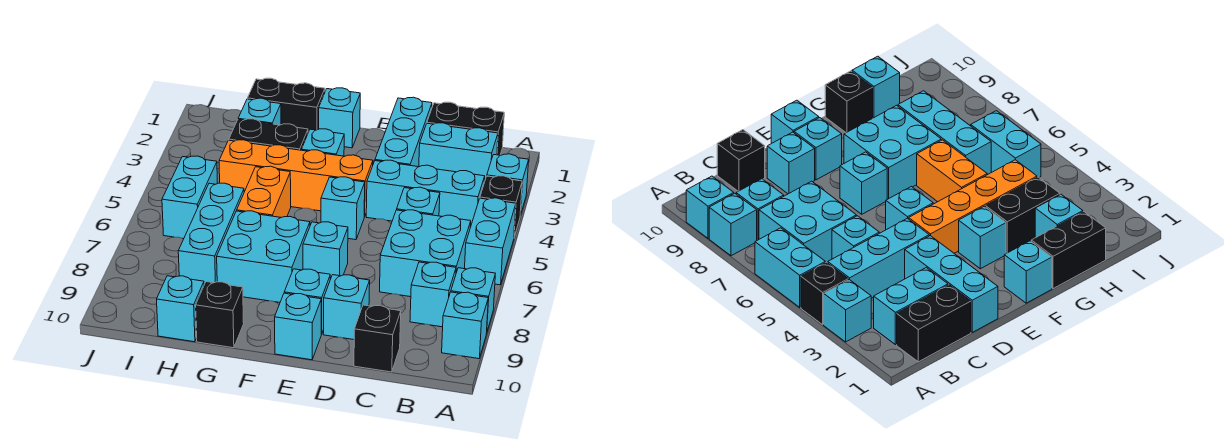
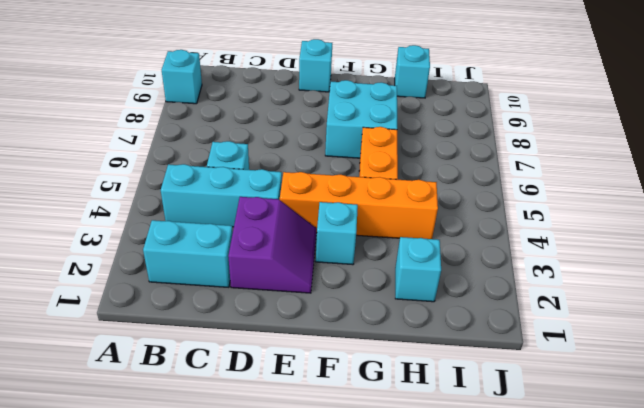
purple slope D2:E3 level 1 top D -> cyan brick D1:D3 level 1
none -> cyan brick A3 level 1
none -> black brick A4 level 1
none -> cyan brick A5:A6 level 1
none -> cyan brick A8 level 1

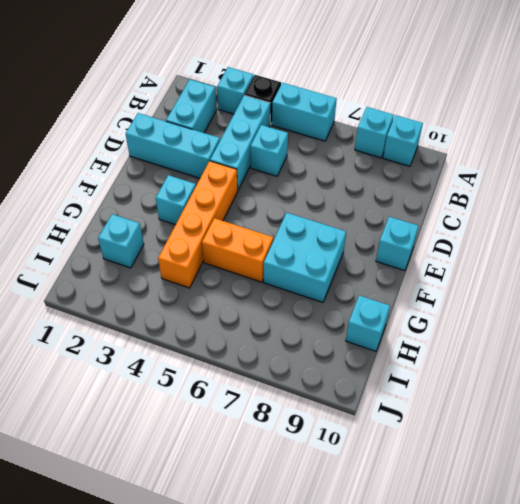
none -> black brick B1:C1 level 1
none -> cyan brick B6:C7 level 1
none -> cyan brick B8 level 1
none -> black brick C10 level 1

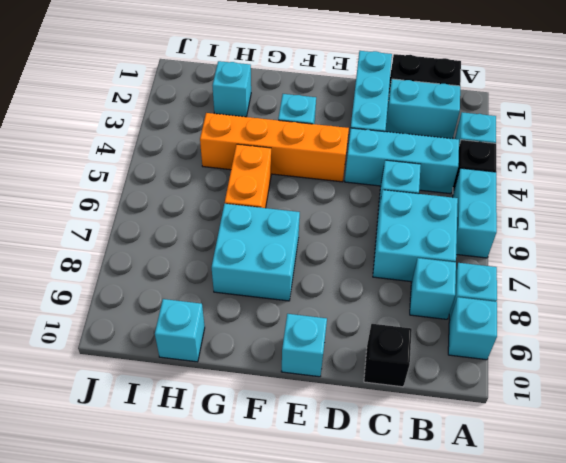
none -> cyan brick D9 level 1
none -> cyan brick E5 level 1
none -> cyan brick E7 level 1
none -> cyan brick E9 level 1

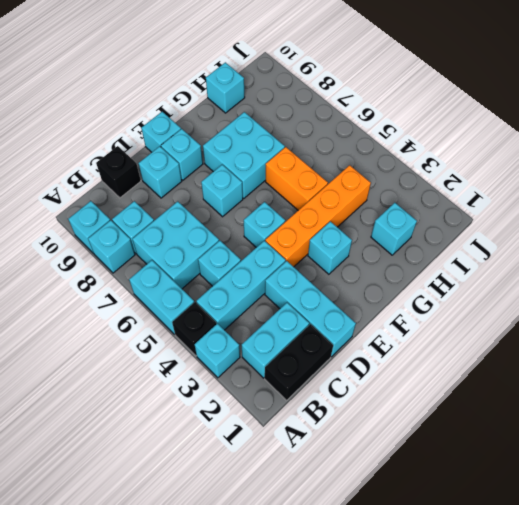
none -> cyan brick F1 level 1
none -> black brick G1:H1 level 1
none -> black brick G3:H3 level 1
none -> black brick G10 level 1

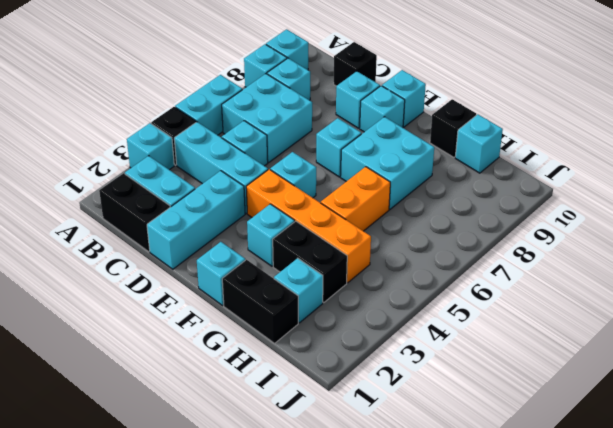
none -> cyan brick H6:H8 level 1
none -> cyan brick I5:I6 level 1

